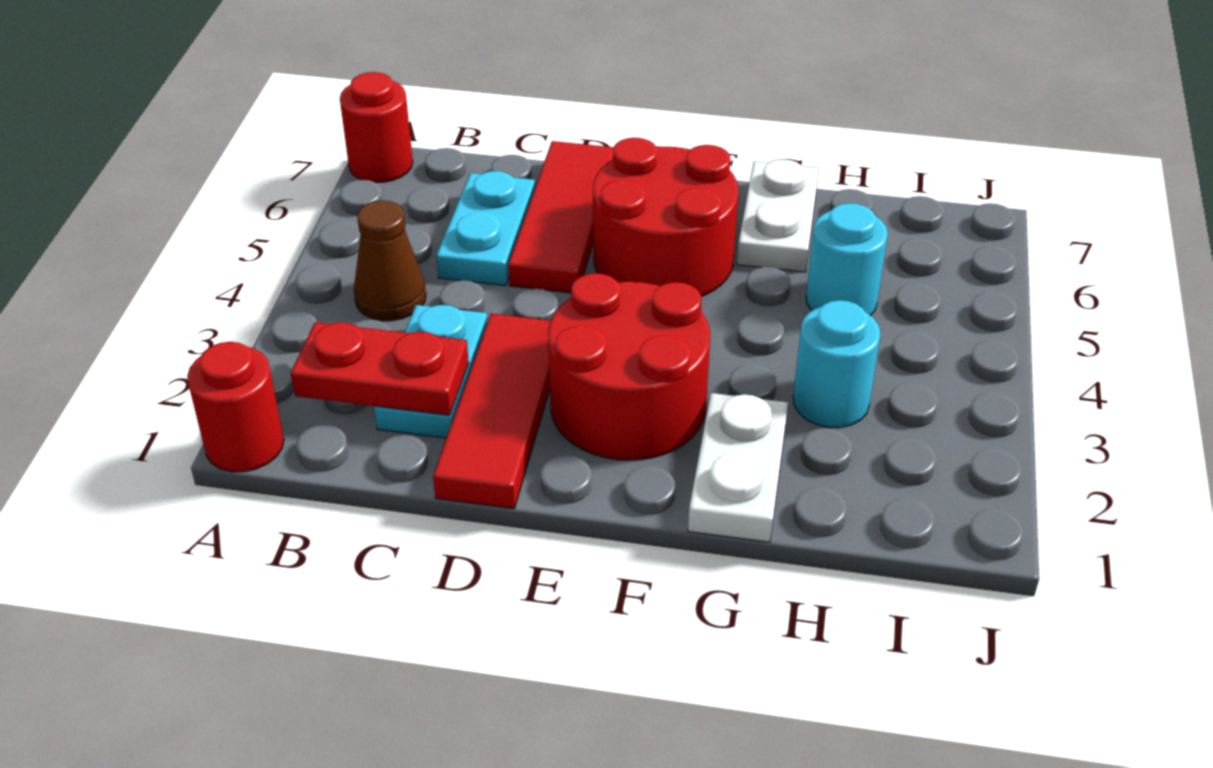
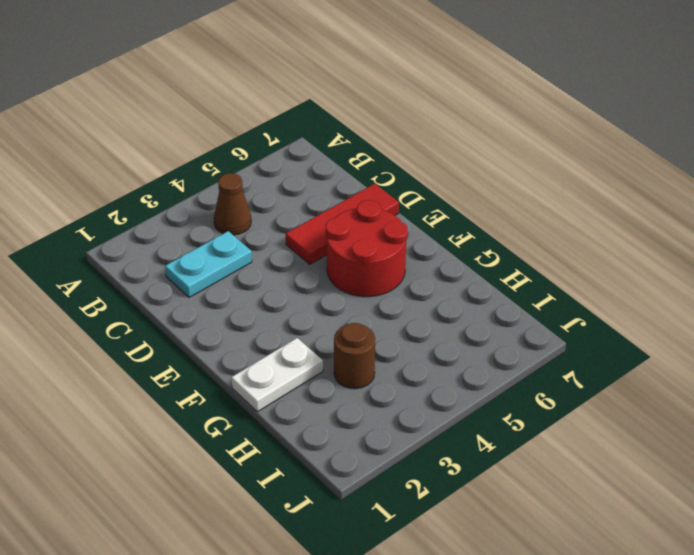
brown round brick H3 level 1 -> cyan round brick H3 level 1
none -> red round brick A1 level 1
none -> red round brick A7 level 1
none -> cyan plate C5:C6 level 1

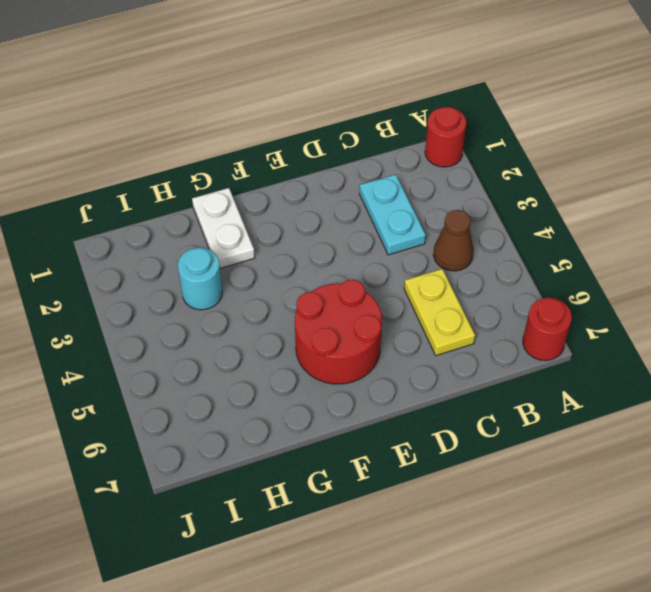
yellow plate C5:C6 level 1 -> cyan plate C5:C6 level 1
none -> red tile D1:D3 level 1
none -> red tile D5:D7 level 1
none -> red round brick E2:F3 level 1

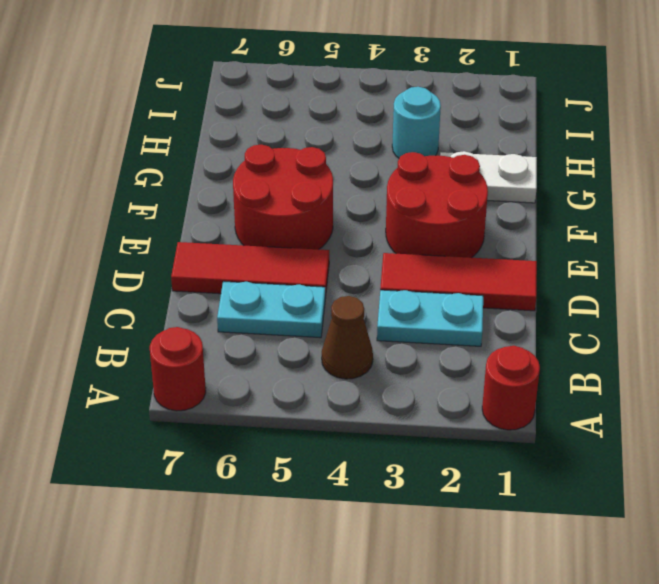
none -> white plate G6:G7 level 1
none -> cyan round brick H5 level 1
none -> red plate B2:C2 level 2

